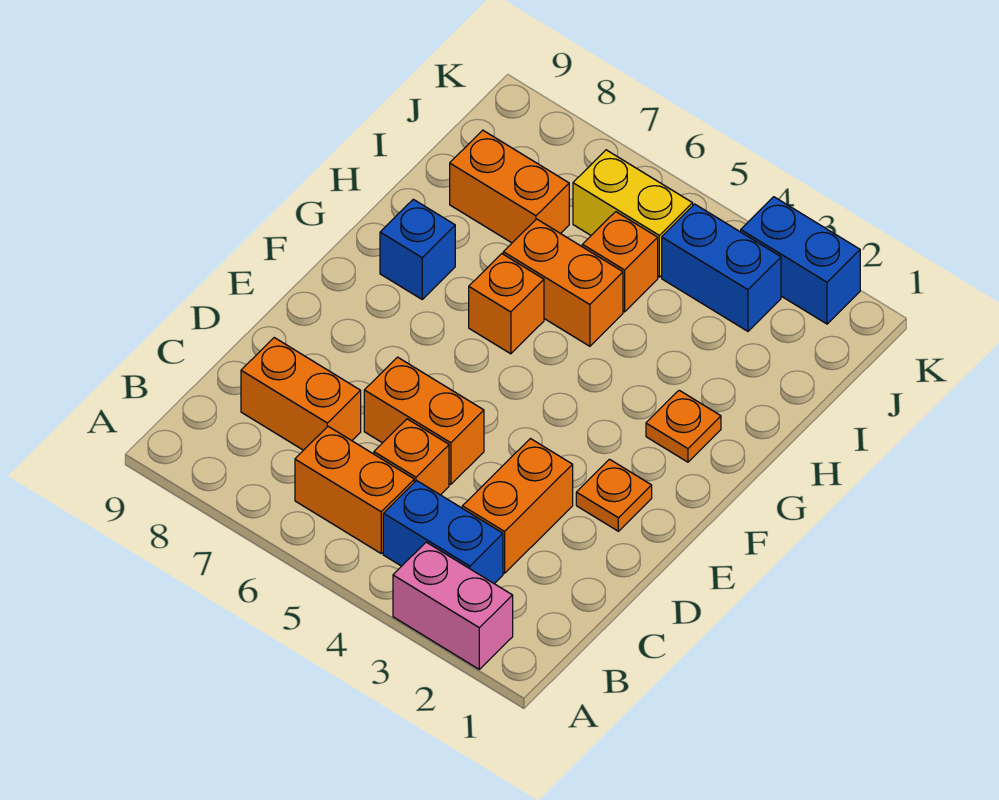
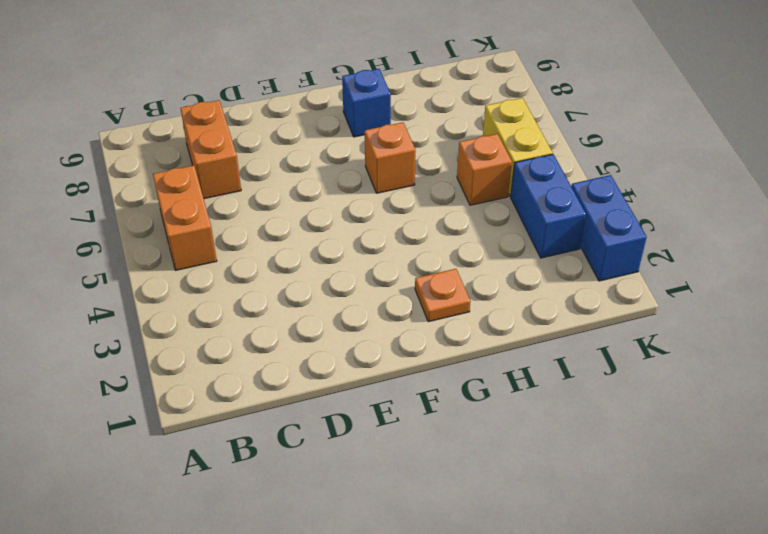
none -> pink brick A2:A3 level 1
none -> blue brick B3:B4 level 1
none -> orange brick C3:D3 level 1

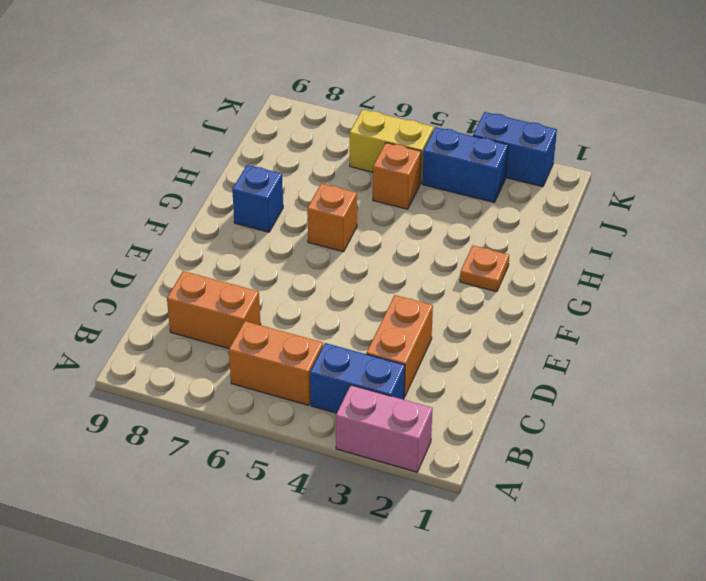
none -> orange brick C5 level 1
none -> orange brick D5:D6 level 1
none -> orange plate E2 level 1

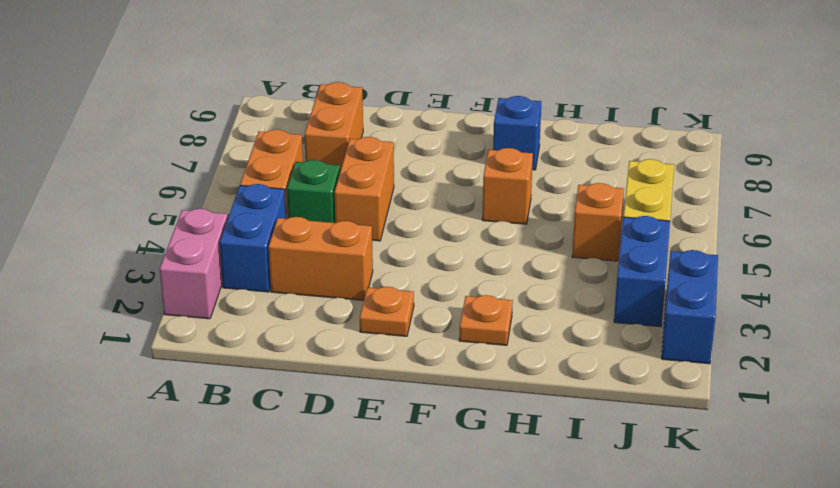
green brick C5 level 1 -> orange brick C5 level 1
none -> orange brick H5:H6 level 1
none -> orange brick I7:I8 level 1

